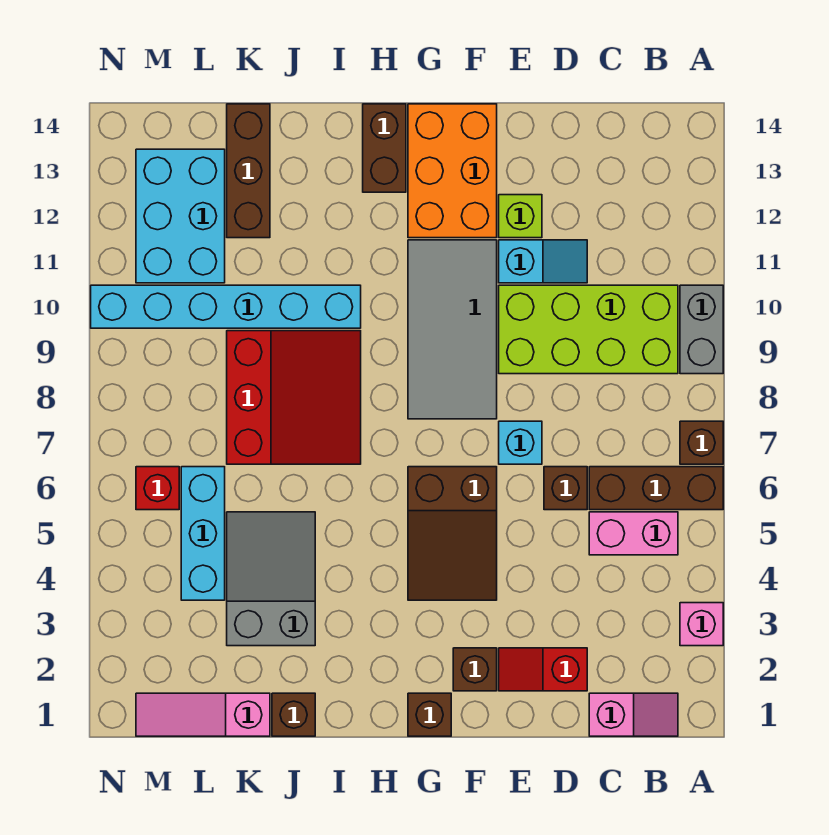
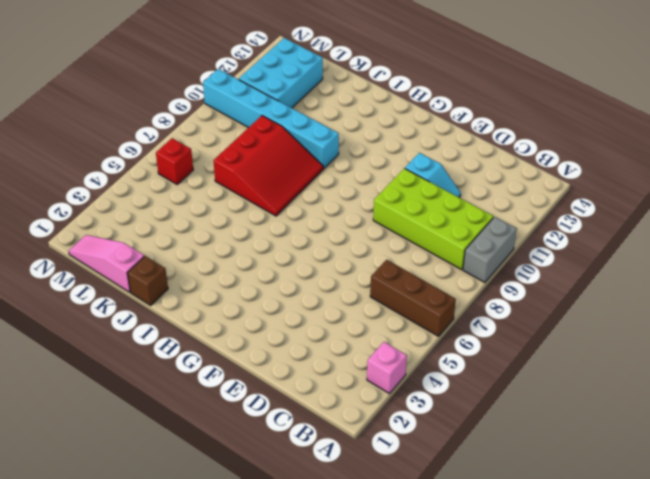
none -> brown brick A7 level 1
none -> pink slope B1:C1 level 1 top C
none -> pink brick B5:C5 level 1

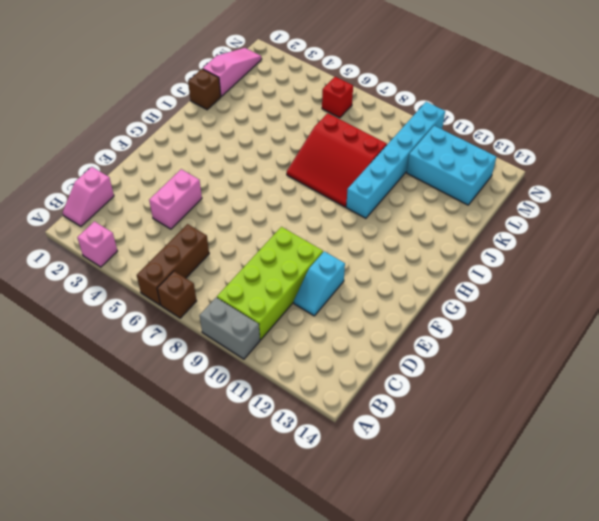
pink brick D4:E4 level 1 -> pink brick B5:C5 level 1
none -> red slope D2:E2 level 1 top D
none -> brown brick D6 level 1
none -> cyan brick E7 level 1

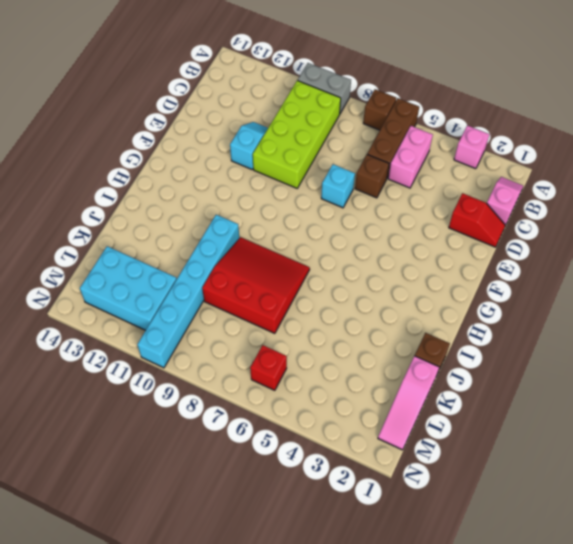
red slope D1:D2 level 1 top 2 -> red slope D2:E2 level 1 top D
none -> lime brick E12 level 1
none -> brown brick F2 level 1
none -> brown slope F4:G6 level 1 top 6

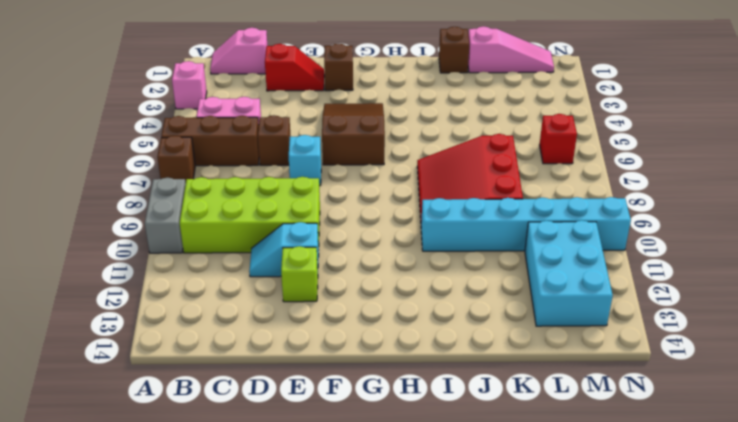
none -> grey tile F8:G11 level 1
none -> orange brick F12:G14 level 1
none -> brown brick G1 level 1

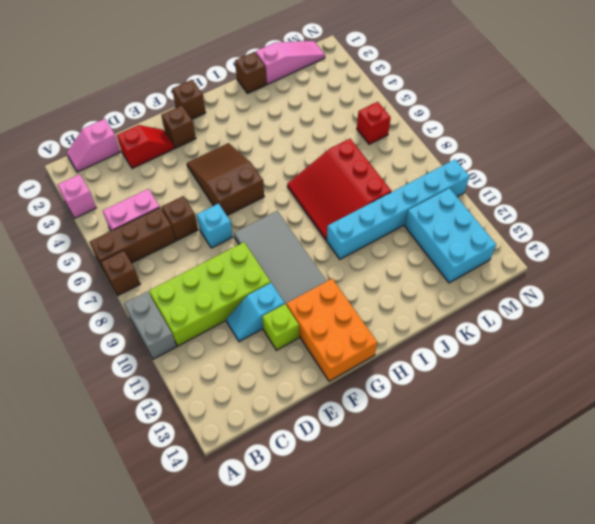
none -> brown brick H13:H14 level 1
none -> grey slope J3:K5 level 1 top 3
none -> brown brick K12:K14 level 1

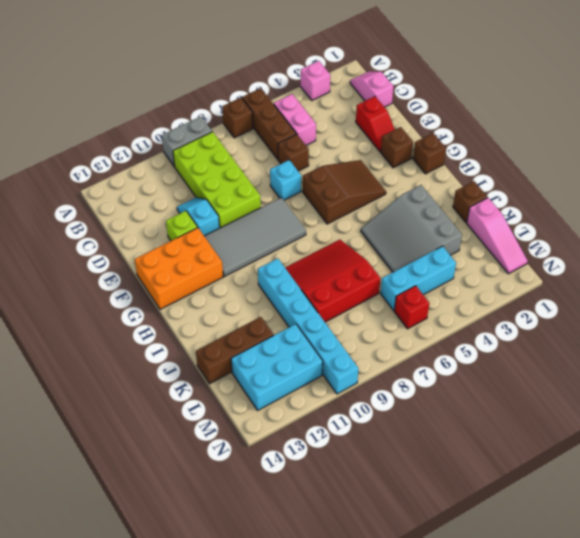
grey slope I3:K5 level 1 top 3 -> grey slope J3:K5 level 1 top 3
none -> brown brick H13:H14 level 1

